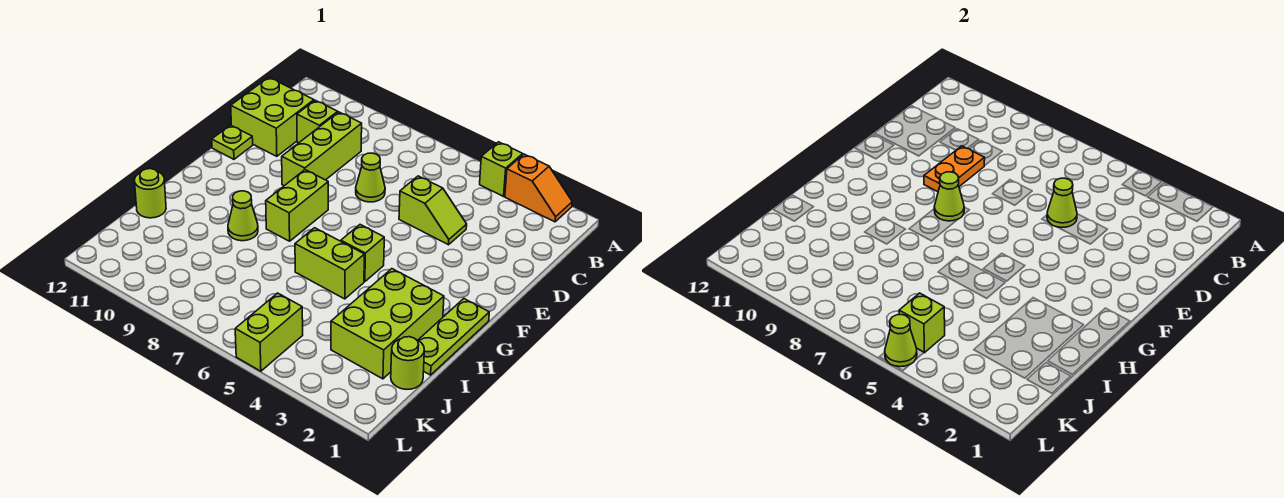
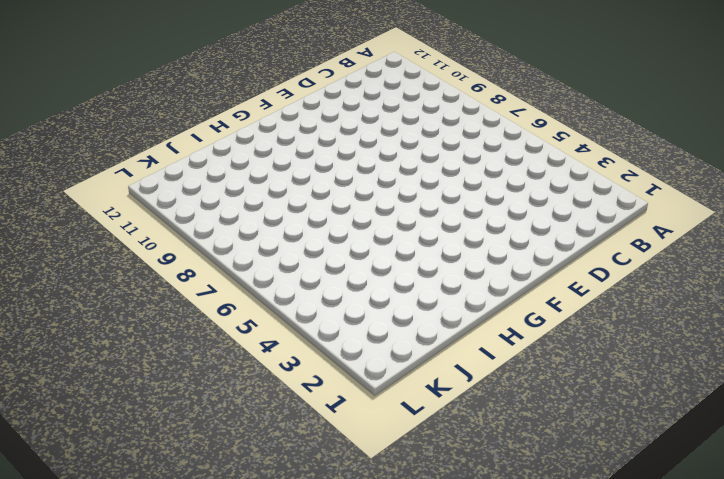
none -> orange slope A2:A3 level 1 top 3
none -> lime brick A4 level 1
none -> lime brick C9:E9 level 1

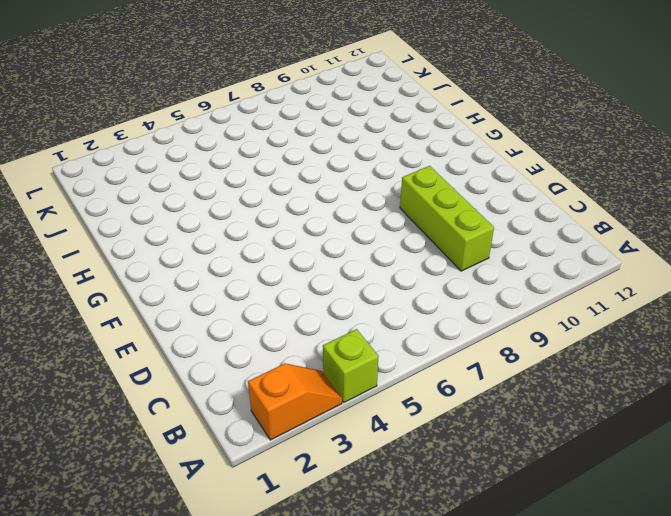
orange slope A2:A3 level 1 top 2 -> orange slope A2:A3 level 1 top 3
none -> lime brick C10 level 1
none -> lime brick C11:D12 level 1
none -> lime slope D4:D5 level 1 top 5

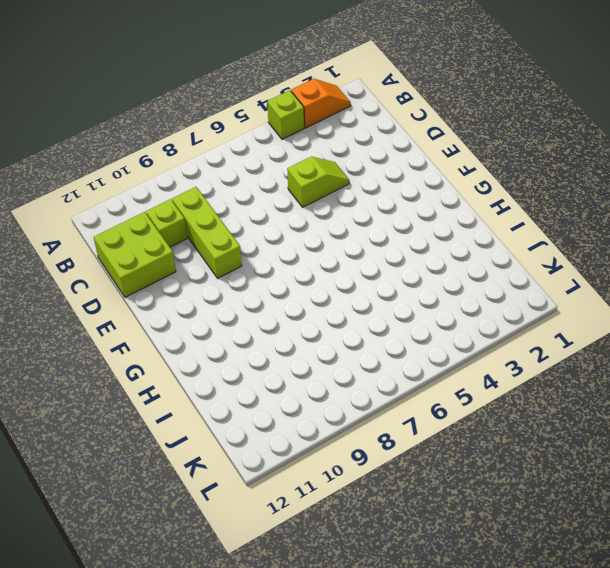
none -> lime cone D7 level 1
none -> lime plate E12 level 1
none -> lime brick F8:G8 level 1

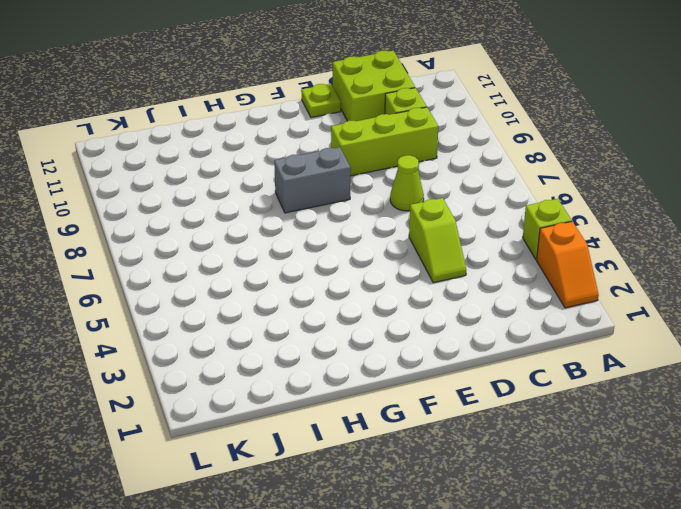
grey brick F8:G8 level 1 -> lime brick F8:G8 level 1
none -> lime plate G1:I1 level 1
none -> lime brick G5 level 1
none -> lime brick H2:J3 level 1

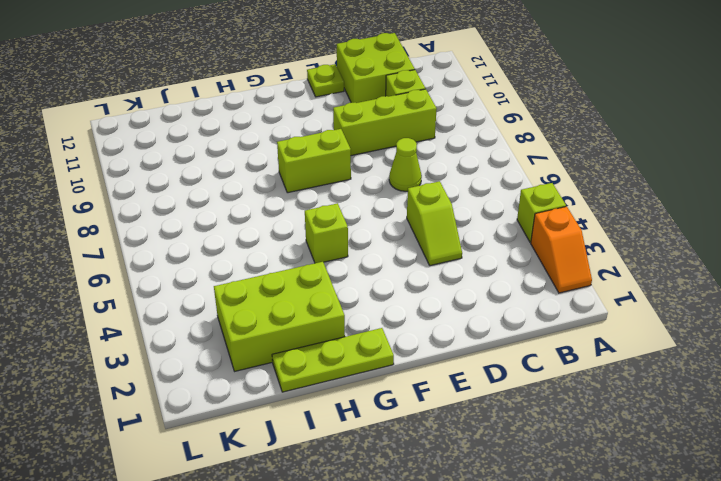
none -> lime brick H5:H6 level 1
none -> lime cone H9 level 1
none -> lime round brick I12 level 1

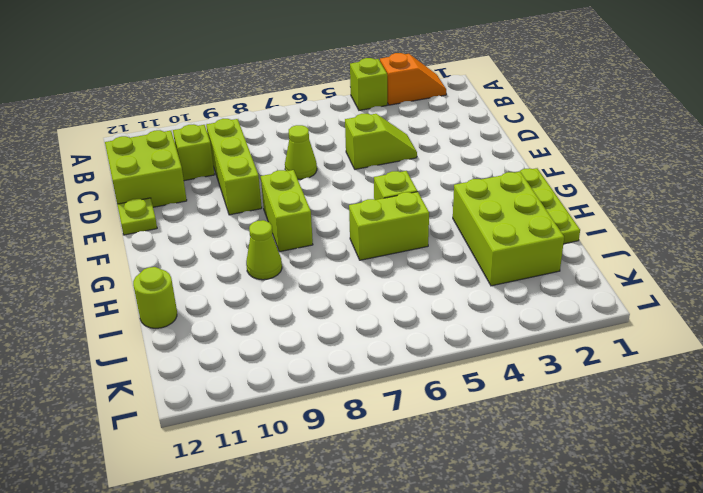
none -> lime round brick J1 level 1
none -> lime brick K5:L5 level 1
none -> lime cone D5 level 2

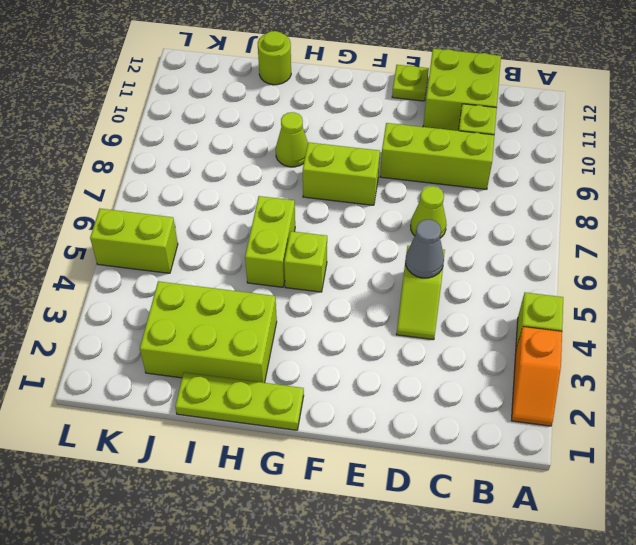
grey cone D5 level 2 -> lime cone D5 level 2
none -> lime round brick J1 level 1
none -> orange plate D9:E9 level 2
none -> lime cone F8 level 2

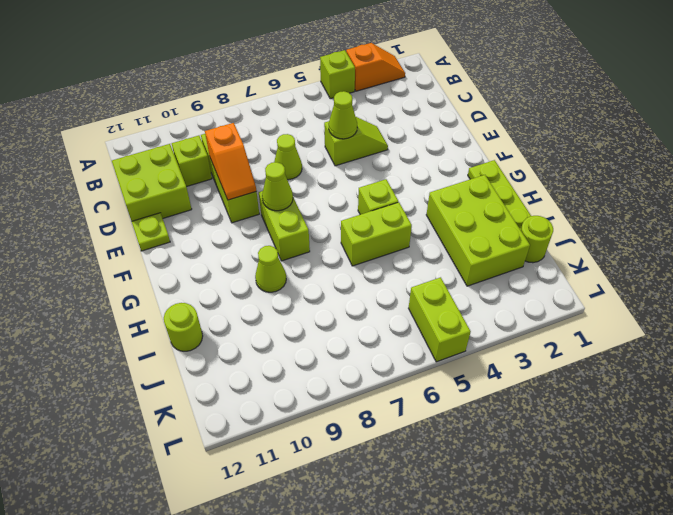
orange slope D9:E9 level 2 top D -> orange plate D9:E9 level 2
none -> lime brick K5 level 2
none -> lime cone L5 level 2

